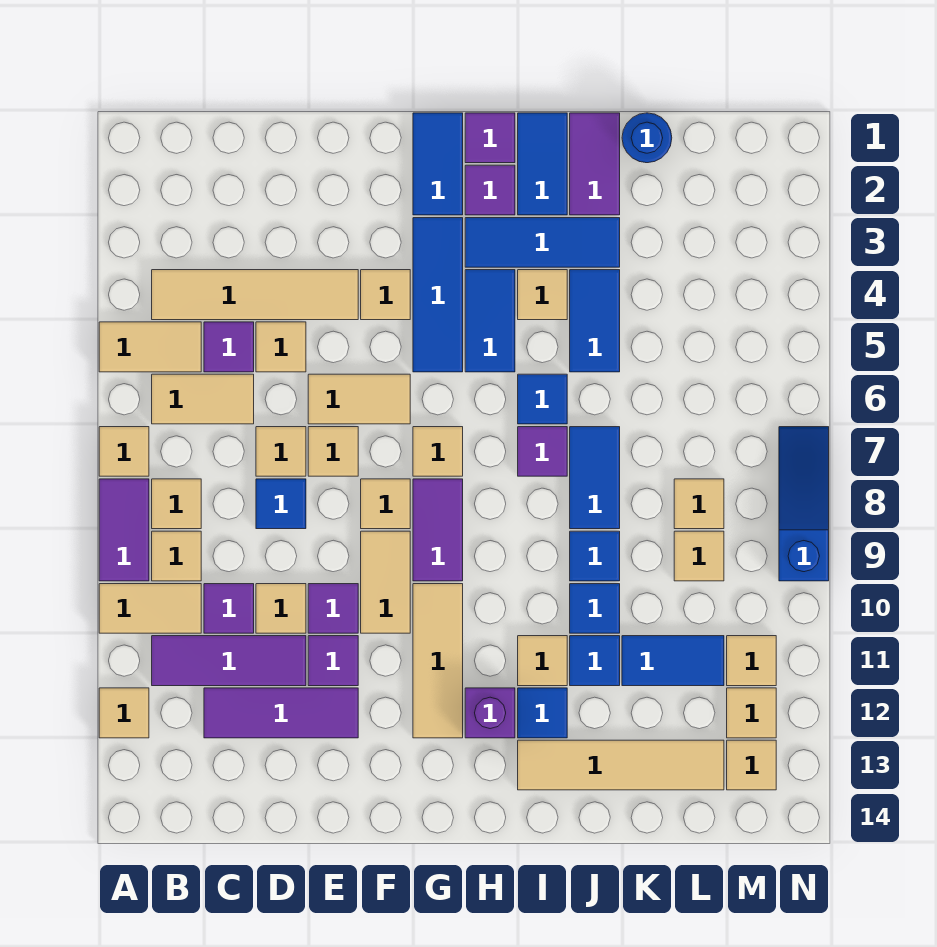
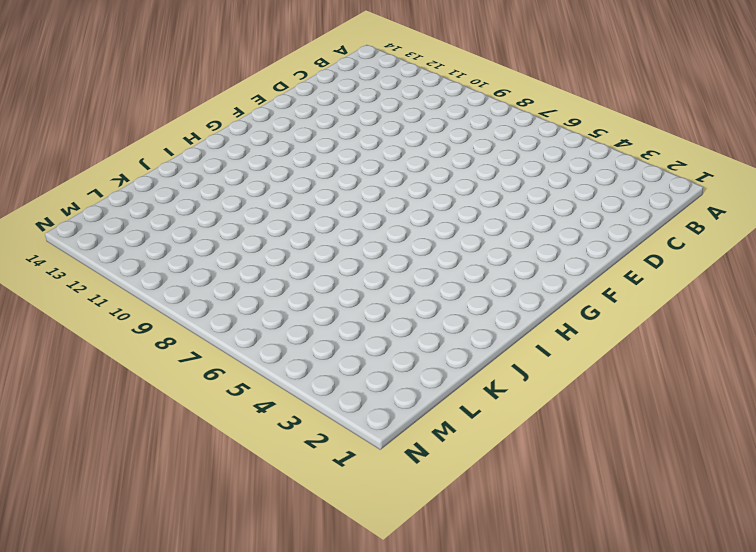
none -> tan tile A5:B5 level 1
none -> tan tile A7 level 1
none -> purple tile A8:A9 level 1
none -> tan tile A10:B10 level 1

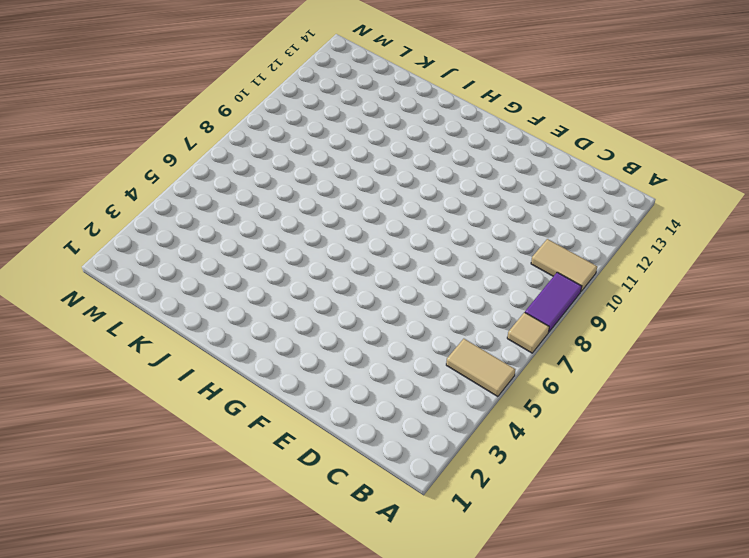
none -> tan tile A12 level 1
none -> tan tile B4:E4 level 1
none -> tan tile B6:C6 level 1
none -> tan tile B8 level 1

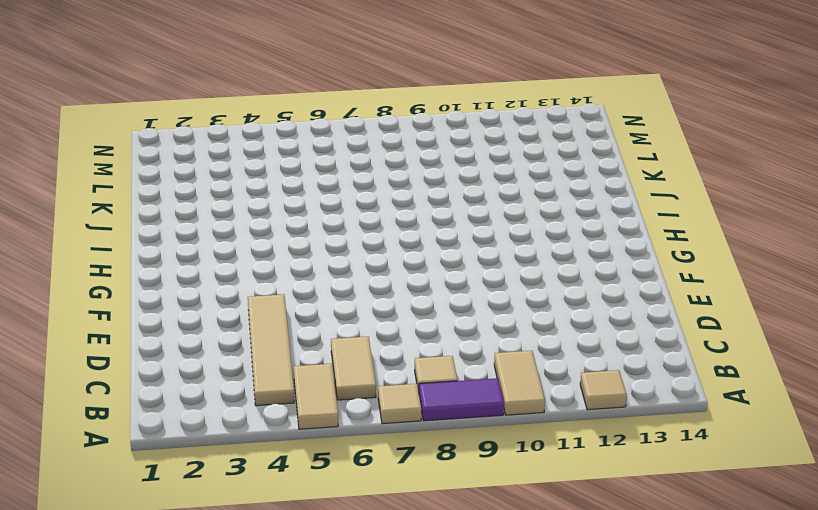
none -> tan tile B9 level 1
none -> purple tile B11:D11 level 1
none -> purple tile C5 level 1
none -> purple tile C10 level 1

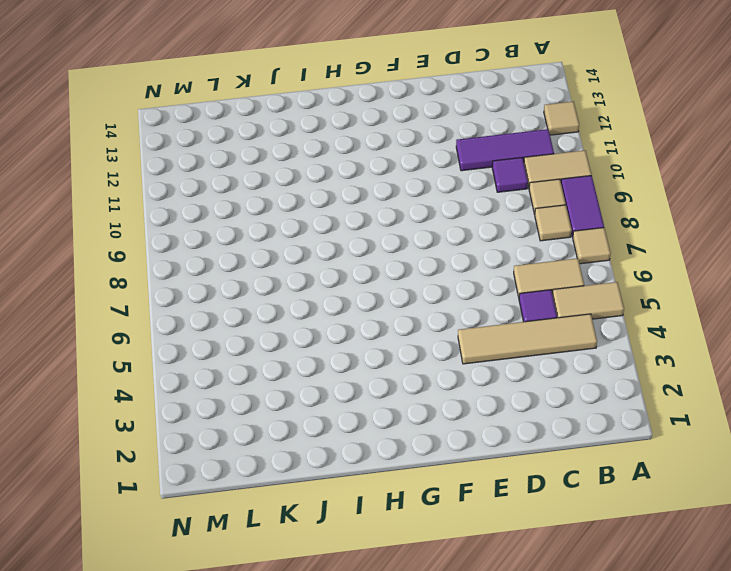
none -> purple tile C12:E12 level 1
none -> tan tile D5 level 1
none -> tan tile D7 level 1
none -> blue tile D8 level 1

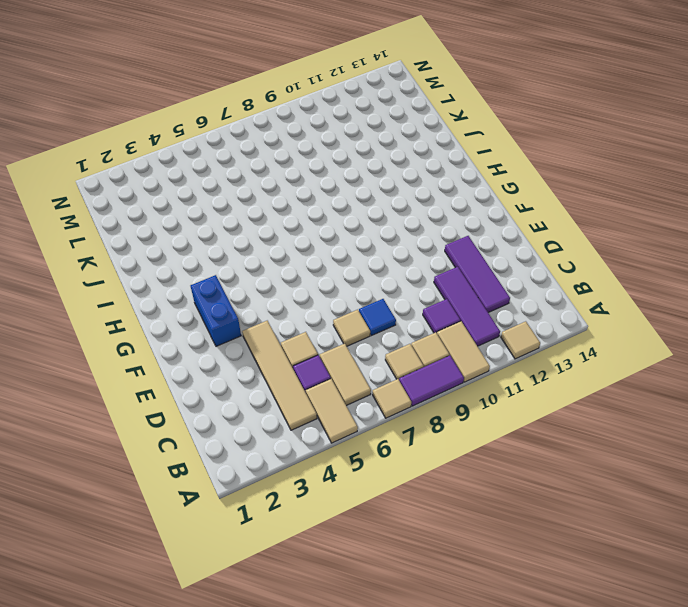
blue brick F3:G3 level 1 -> blue tile G3:G5 level 1
none -> tan tile D10 level 1
none -> tan tile E6:F6 level 1
none -> tan tile E7 level 1
none -> purple tile E10 level 1

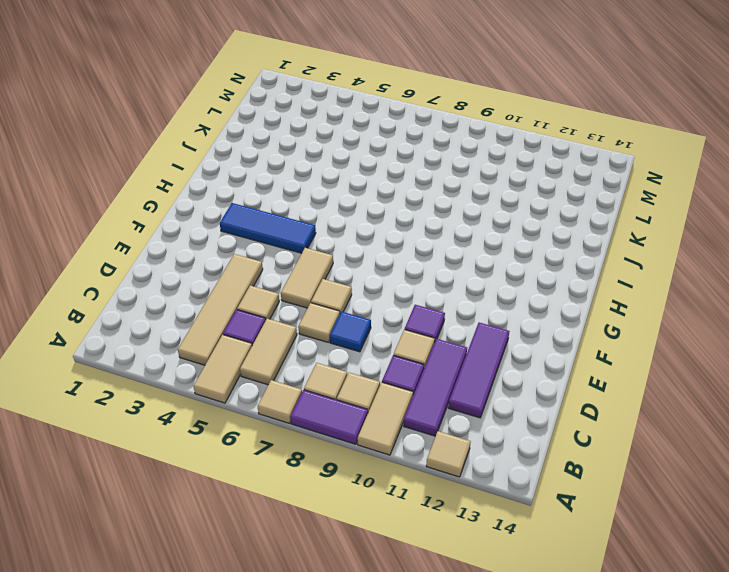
none -> purple tile E11 level 1
none -> tan tile F4 level 1
none -> tan tile F8 level 1
none -> tan tile F9:F10 level 1

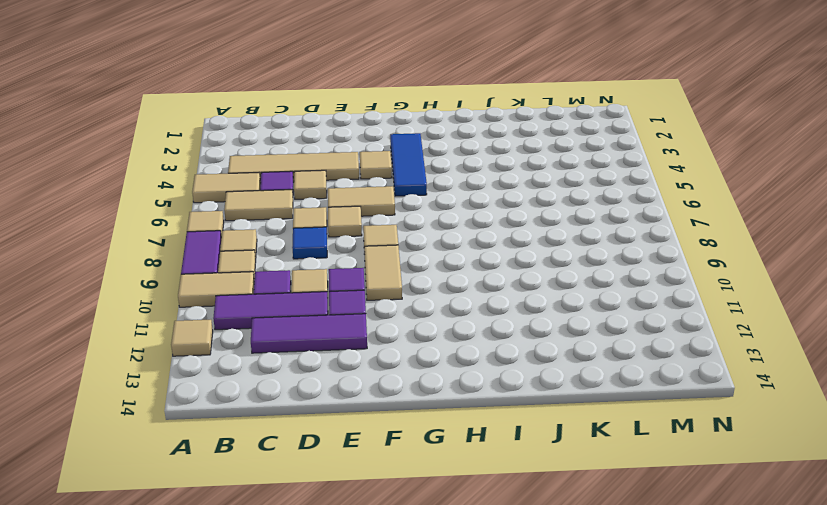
none -> blue tile G1:G2 level 1
none -> tan tile G7 level 1
none -> purple tile G8:G9 level 1
none -> tan tile G10:G12 level 1

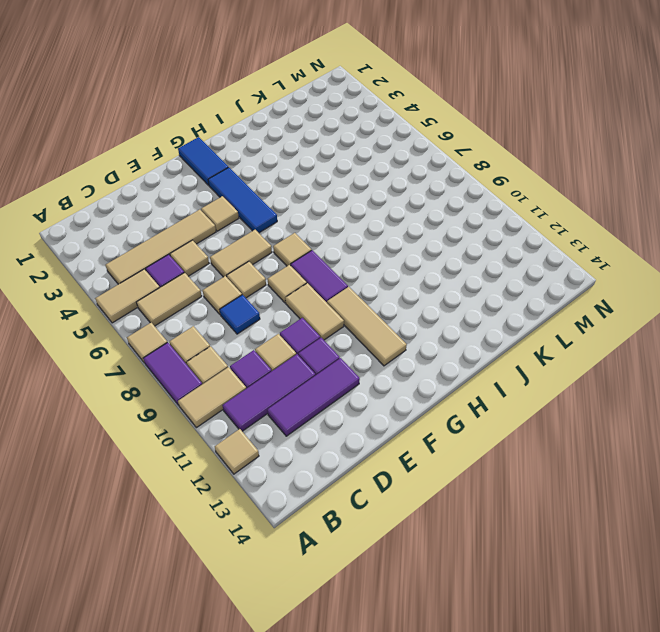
none -> purple tile H1 level 1
none -> purple tile H2 level 1
none -> blue tile H3:J3 level 1
none -> blue tile H4:H5 level 1

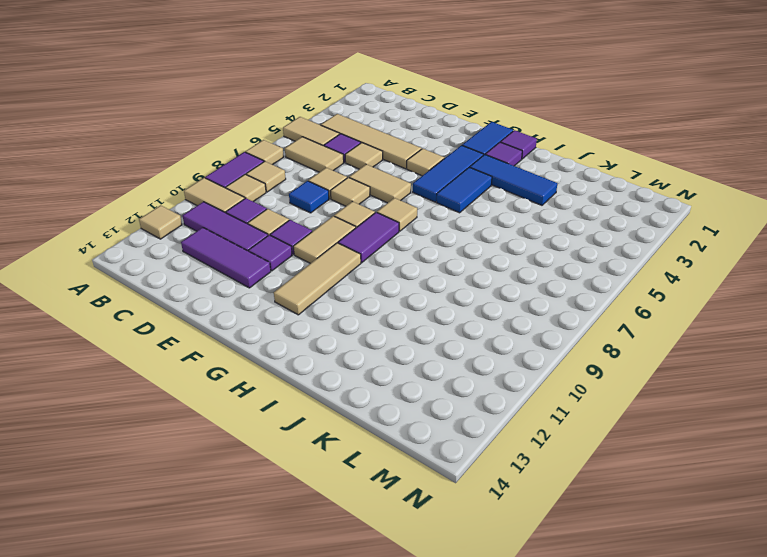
none -> purple brick H12 level 1
none -> blue tile I1:I2 level 1
none -> tan tile I4 level 1
none -> blue tile I6 level 1

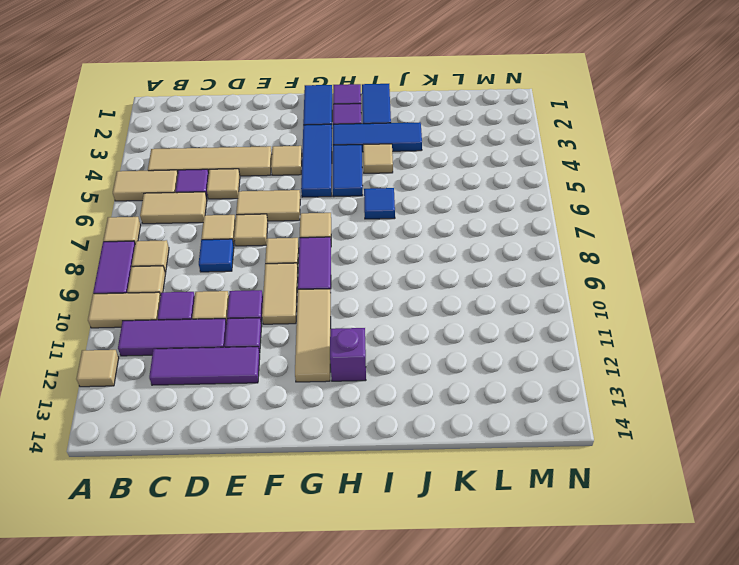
none -> purple tile I7 level 1
none -> tan tile I11 level 1
none -> blue tile I12 level 1
none -> tan tile I13:L13 level 1

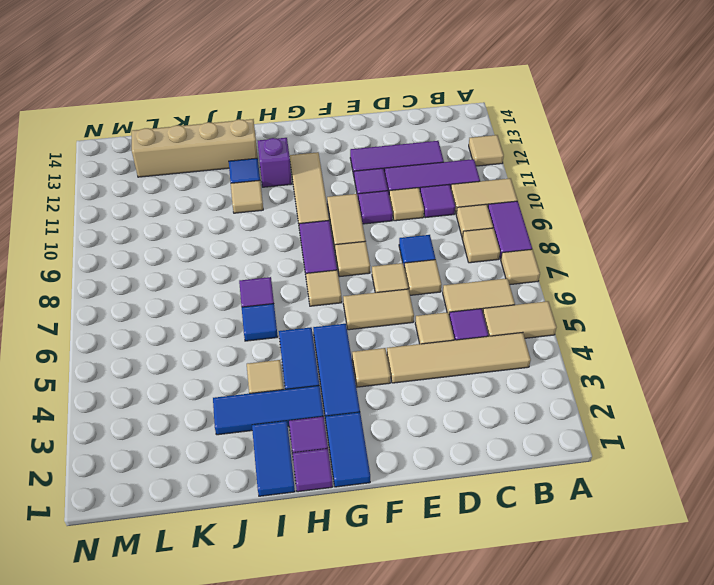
tan brick I13:L13 level 1 -> tan tile I13:L13 level 1
none -> purple tile J1:J2 level 1
none -> blue tile J4:J5 level 1
none -> blue tile J7:J8 level 1
none -> blue tile J9 level 1

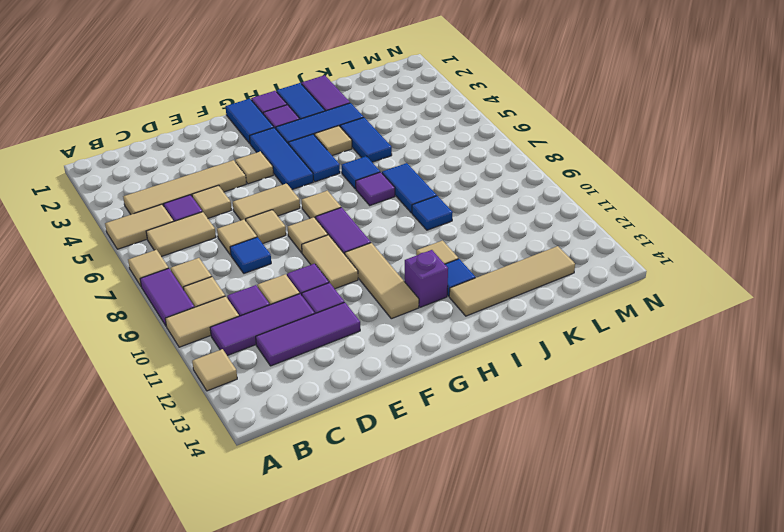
none -> blue tile J10 level 1
none -> blue tile J11 level 1
none -> blue round brick K1 level 1
none -> blue tile K11:L11 level 1

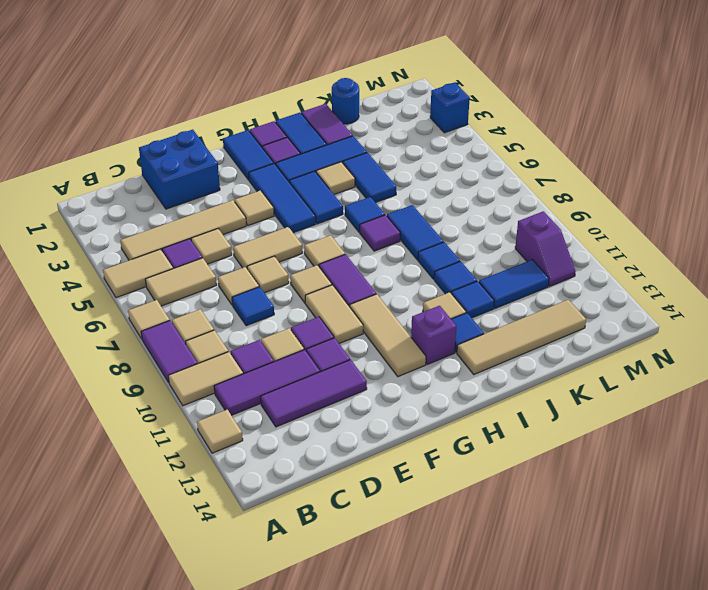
blue brick D1:E2 level 1 -> none
purple slope M10:M11 level 1 top 10 -> tan tile M11 level 1
blue brick N3 level 1 -> none
none -> tan tile L8 level 1
none -> tan tile L9 level 1
none -> tan tile M12 level 1
none -> tan tile M13 level 1

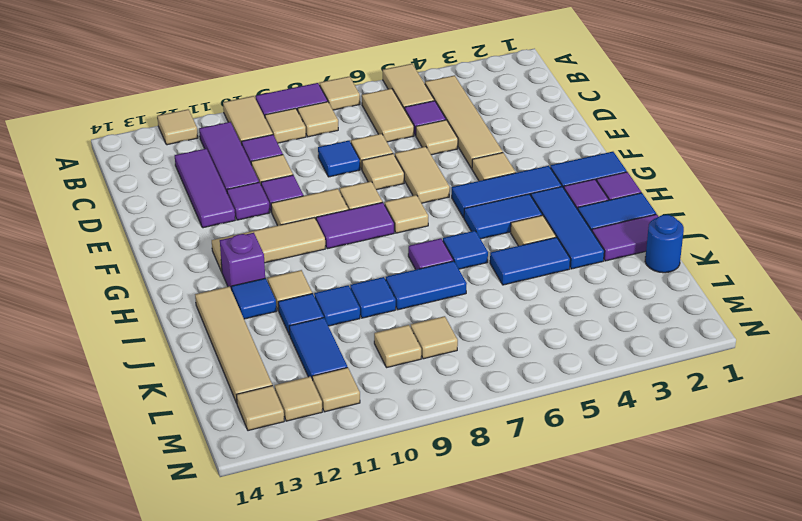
none -> blue slope N7:N9 level 1 top 9

